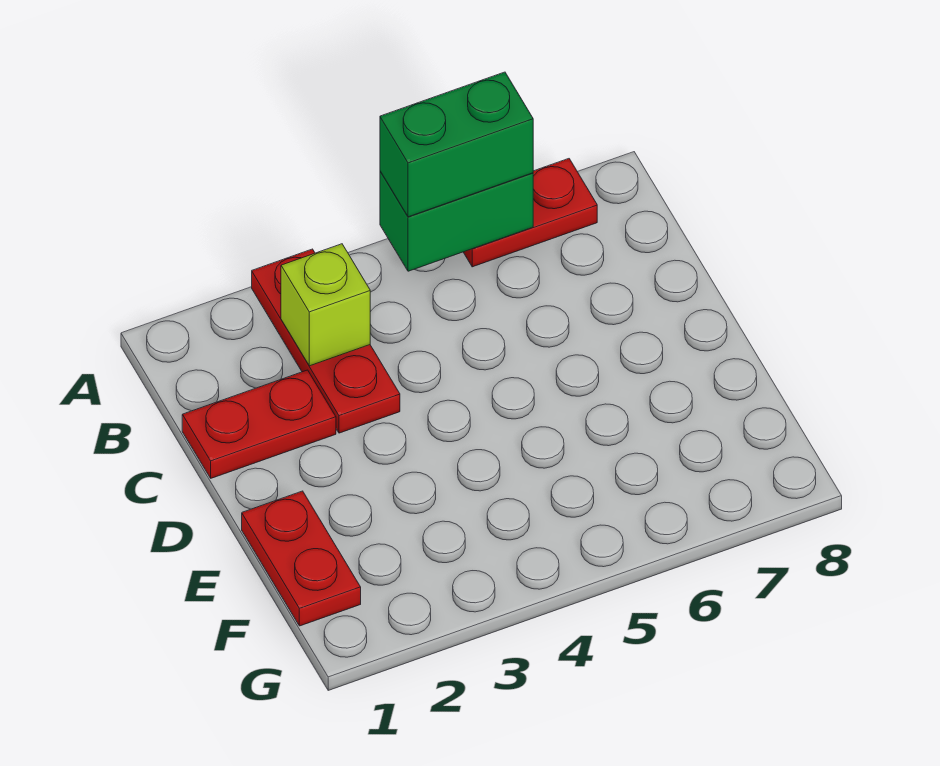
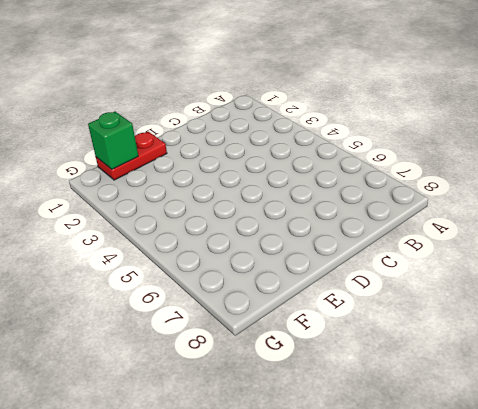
green brick F1 level 2 -> none
none -> red plate A3:C3 level 1
none -> red plate A6:A7 level 1

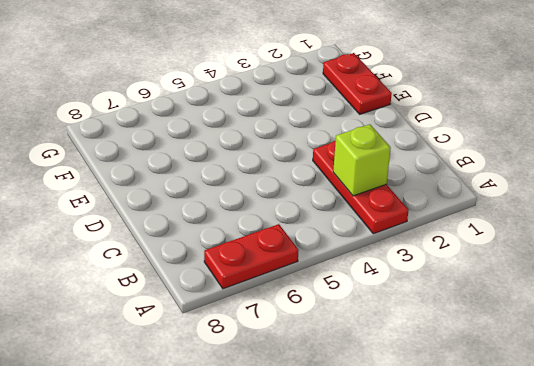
none -> red plate C1:C2 level 1
none -> green brick A5:A6 level 2

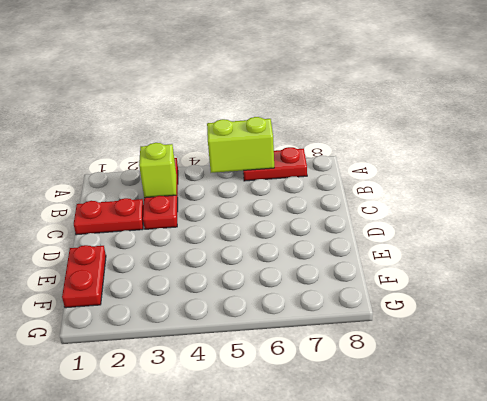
lime brick A5:A6 level 2 -> green brick A5:A6 level 2
none -> green brick A5:A6 level 3

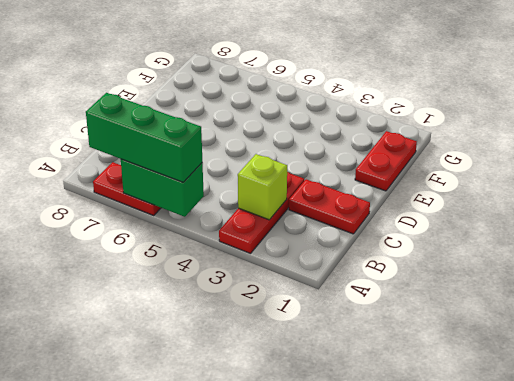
green brick A5:A7 level 3 -> green brick A5:A6 level 3

